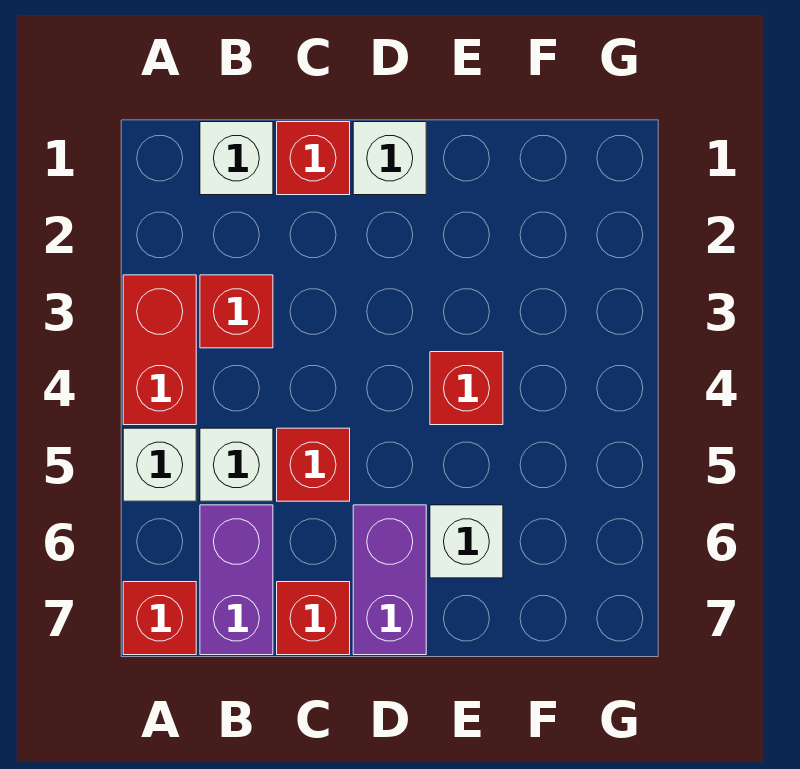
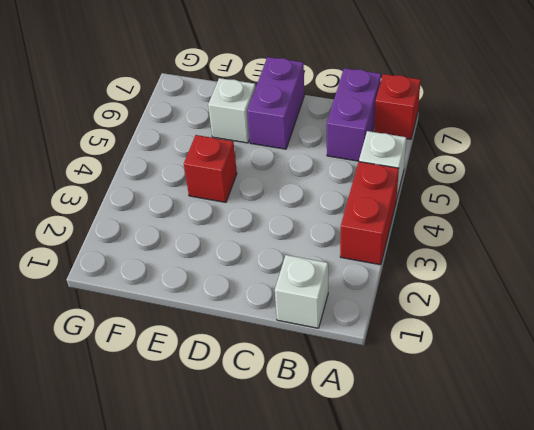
none -> red brick B3 level 1
none -> white brick B5 level 1
none -> red brick C1 level 1

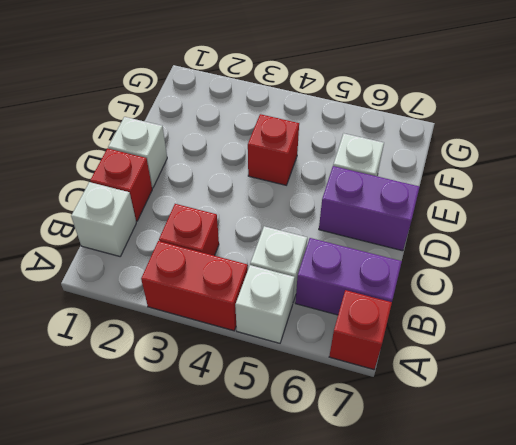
none -> red brick C5 level 1
none -> red brick C7 level 1

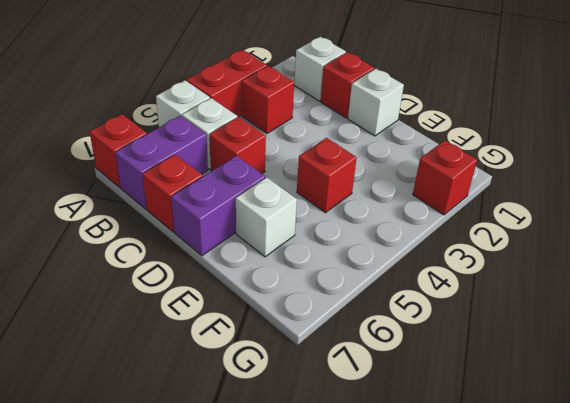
red brick G2 level 1 -> none

